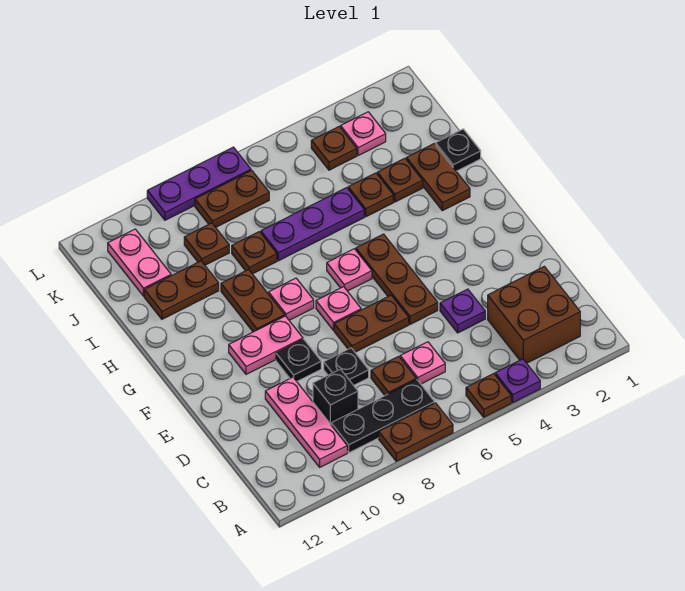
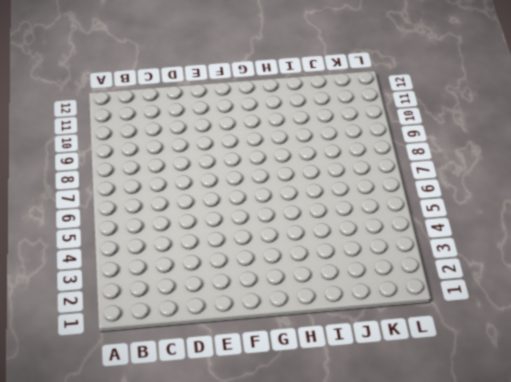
none -> purple plate A4 level 1
none -> brown plate A5 level 1
none -> brown plate A7:A8 level 1
none -> brown brick B2:C3 level 1

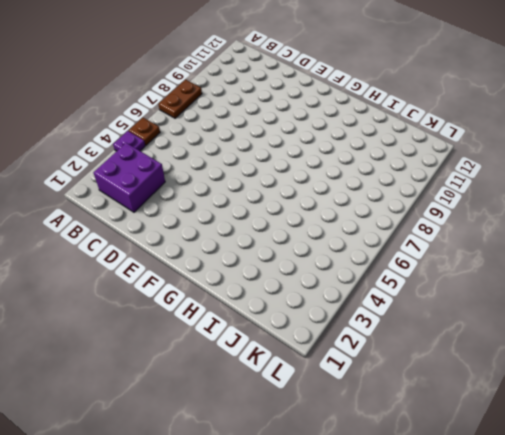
purple brick B2:C3 level 1 -> brown brick B2:C3 level 1
none -> black plate B7:B9 level 1
none -> pink plate B10:D10 level 1
none -> pink plate C6 level 1
none -> brown plate C7 level 1

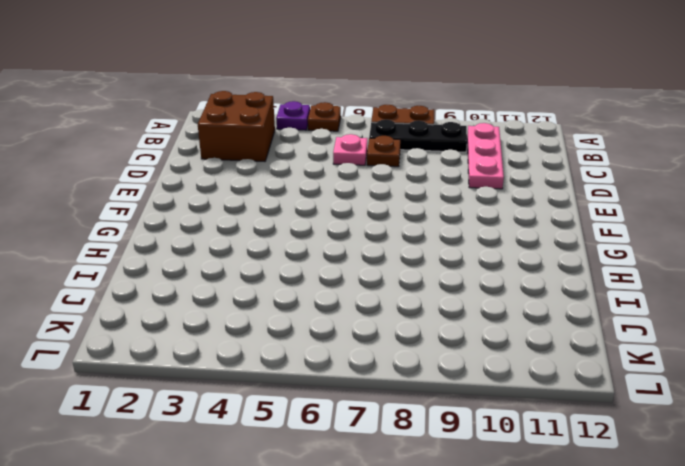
none -> black brick C9 level 1
none -> purple plate D4 level 1
none -> black plate D8 level 1
none -> brown plate E5:G5 level 1

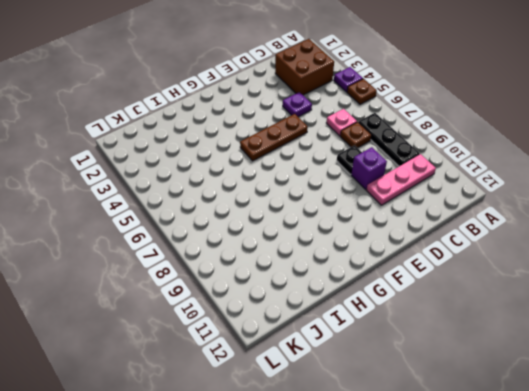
purple brick D9 level 1 -> none
none -> brown plate A7:A8 level 1
none -> black brick C9 level 1
none -> brown plate E6:E7 level 1
none -> black plate E9 level 1

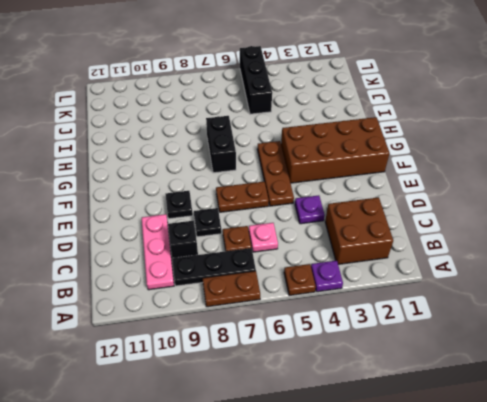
brown brick F1:G4 level 1 -> none
black brick G7:H7 level 1 -> none
black brick J5:L5 level 1 -> none
none -> pink plate F7 level 1
none -> pink plate F9:F10 level 1
none -> pink plate G6 level 1
none -> pink plate G8 level 1

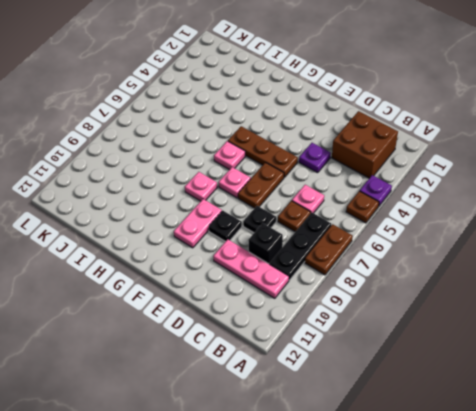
none -> brown plate G9:H9 level 1
none -> brown plate H2:I2 level 1
none -> black plate I1 level 1
none -> brown plate I3 level 1

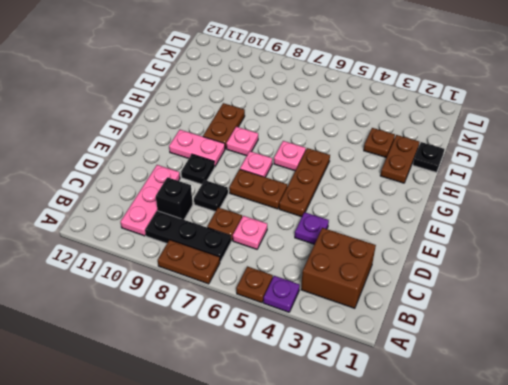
none -> brown plate I4 level 1
none -> purple plate I5:I7 level 1
none -> brown plate I8 level 1
none -> brown plate I10:I11 level 1

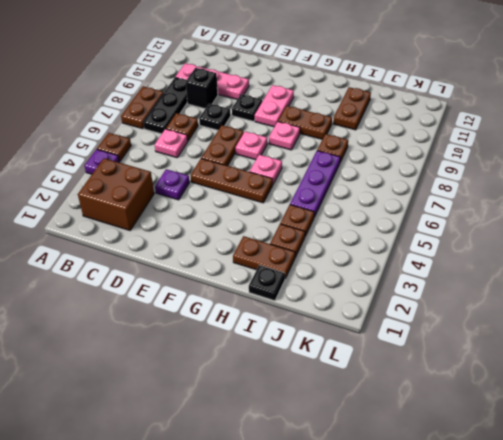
none -> brown plate J9 level 1
none -> pink plate J11:K11 level 1
none -> pink plate K3 level 1
none -> brown plate K4 level 1

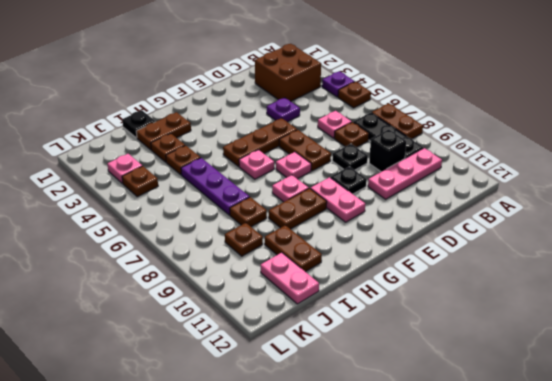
pink plate J11:J12 level 1 -> pink plate J11:K11 level 1
none -> brown plate K7:K8 level 1
none -> purple plate L7:L9 level 1

